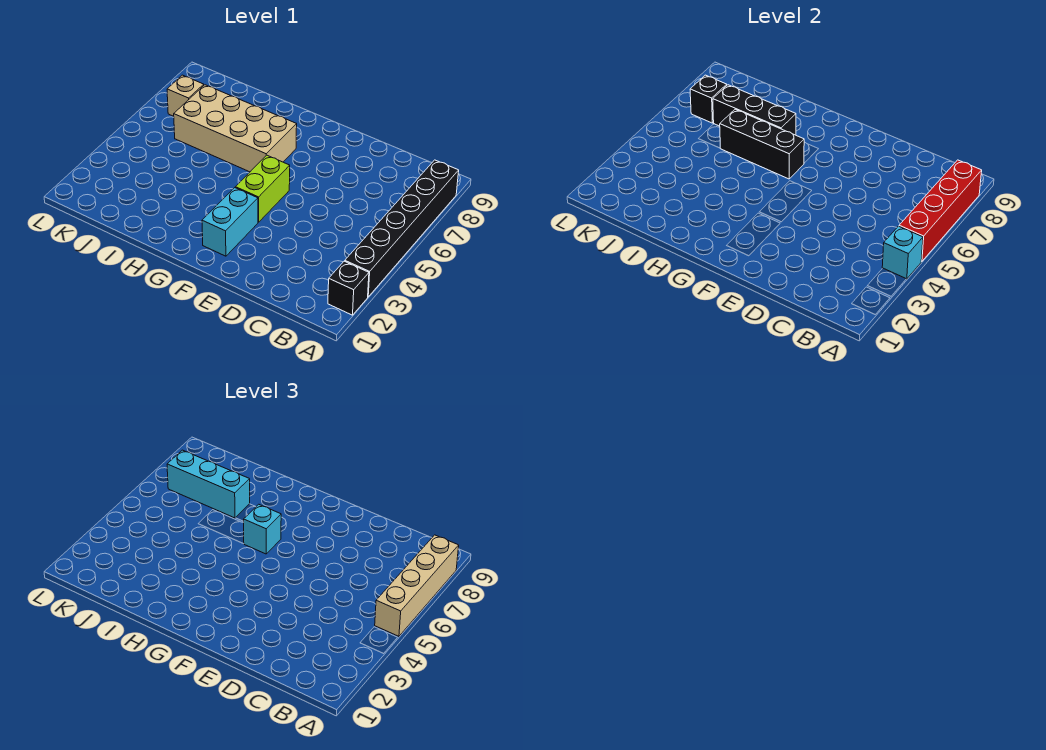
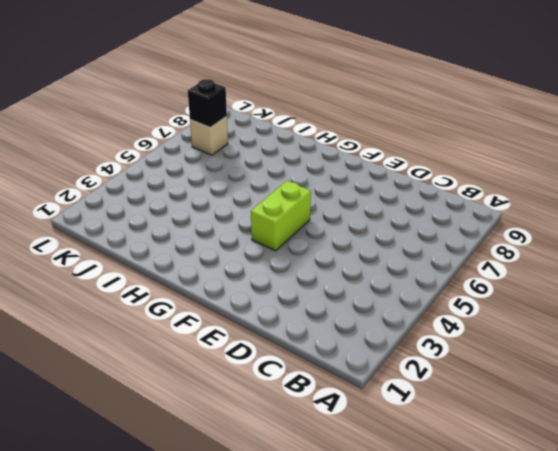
none -> black brick A2 level 1
none -> black brick A3:A8 level 1
none -> cyan brick F2:F3 level 1

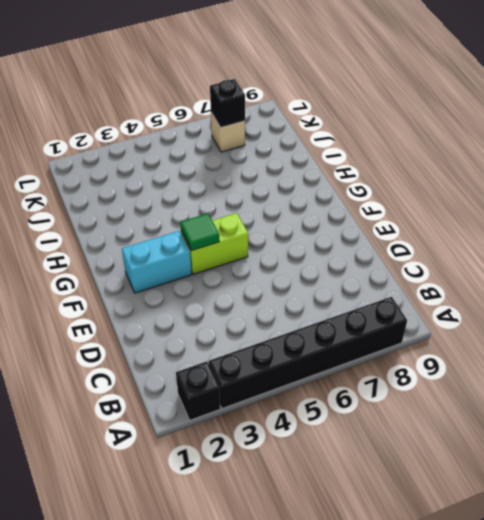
green tile F4 level 2 -> none
none -> tan brick G6:J7 level 1
none -> cyan brick A4 level 2
none -> red brick A5:A8 level 2

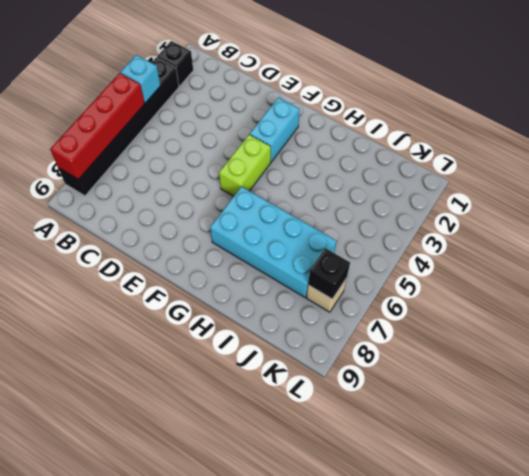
cyan brick G6:J7 level 1 -> tan brick G6:J7 level 1
none -> black brick G6:I6 level 2
none -> black brick H7:J7 level 2
none -> tan brick A5:A8 level 3

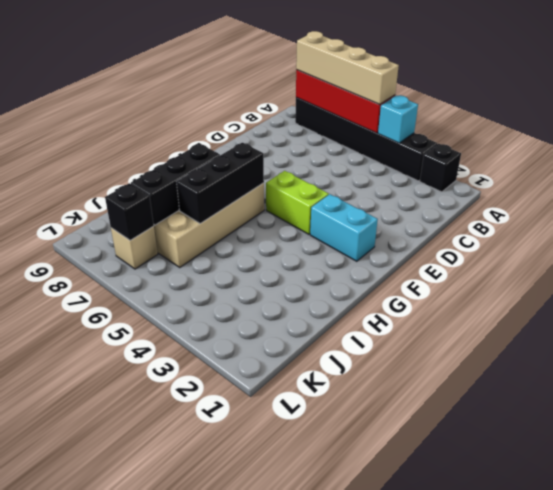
none -> cyan brick G6 level 3
none -> cyan brick I7:K7 level 3

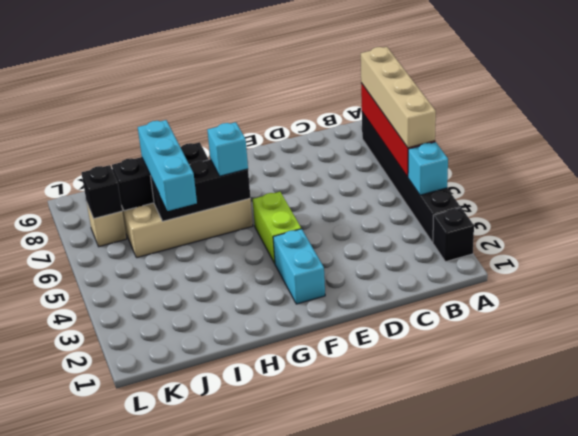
cyan brick I5:I7 level 3 -> cyan brick I7:K7 level 3

